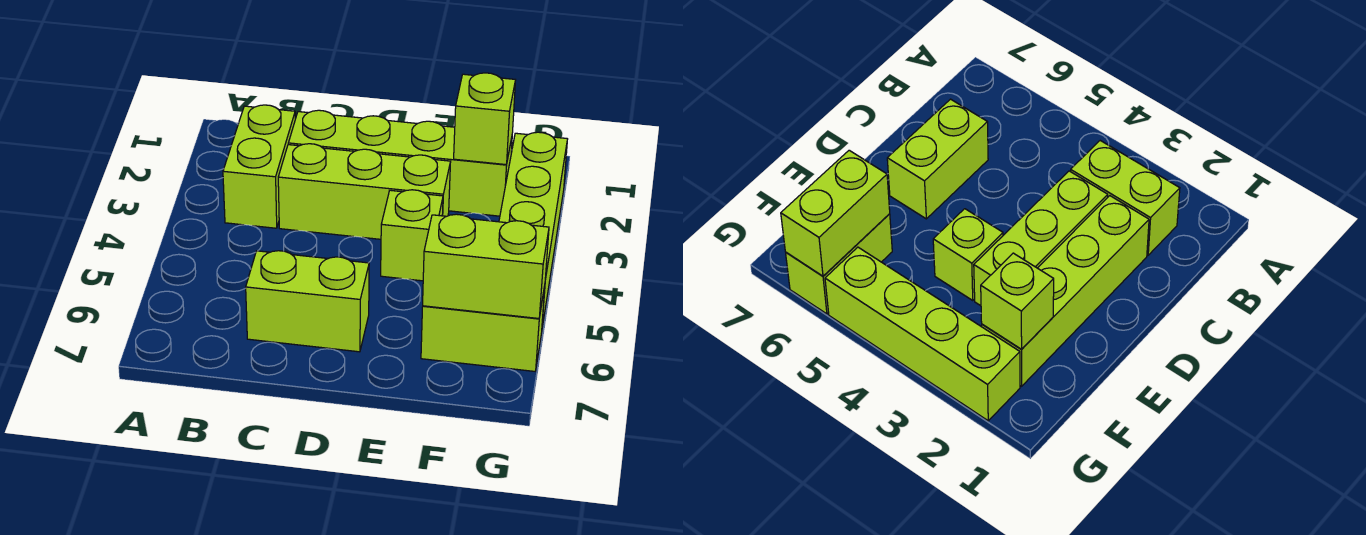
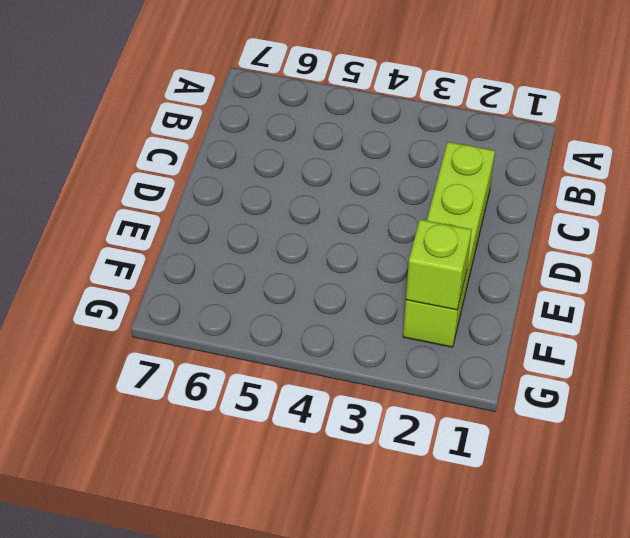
none -> lime brick B2:B3 level 1
none -> lime brick C3:E3 level 1

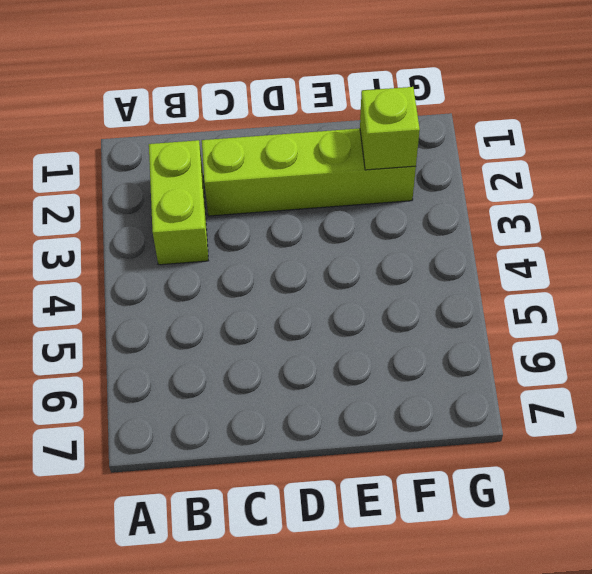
none -> lime brick C3:E3 level 1
none -> lime brick C6:D6 level 1

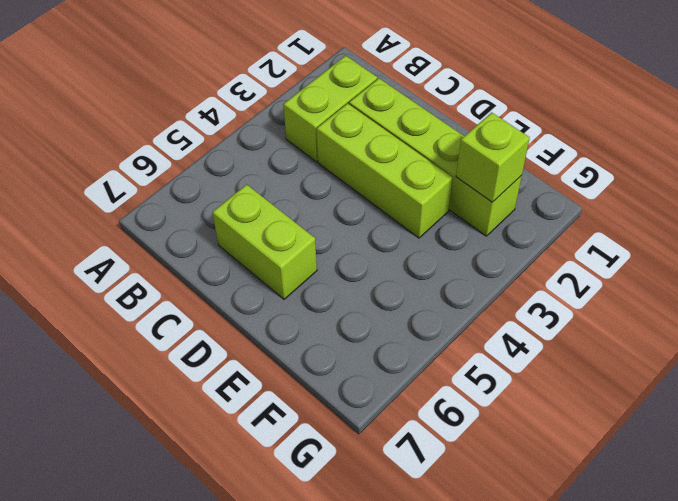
none -> lime brick E4 level 1
none -> lime brick F6:G6 level 1

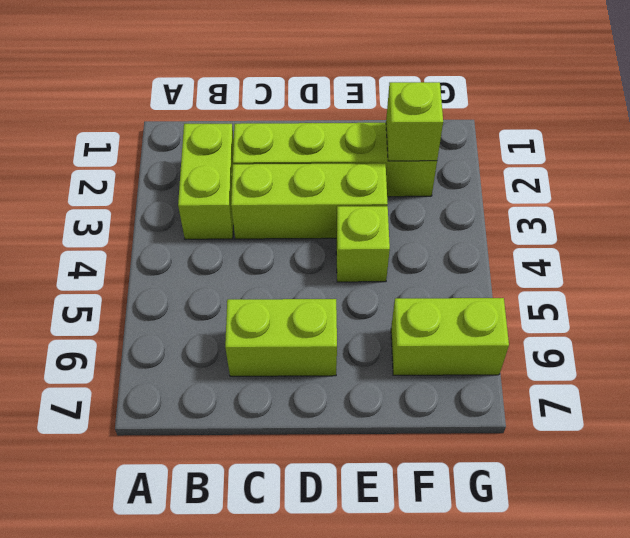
none -> lime brick G2:G5 level 1
none -> lime brick F6:G6 level 2

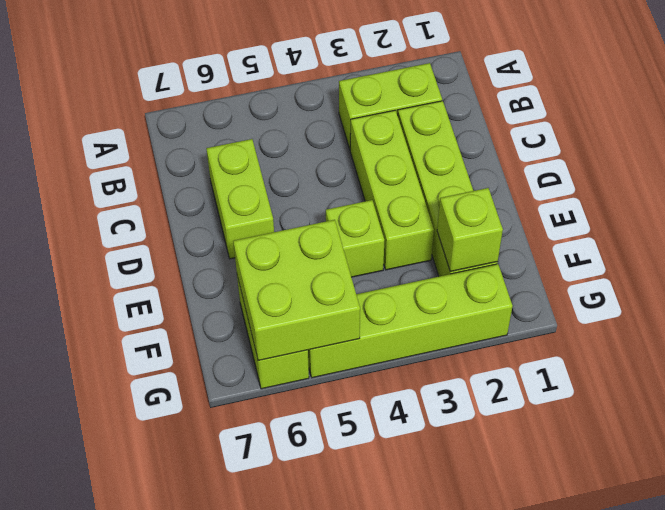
lime brick F5:G6 level 2 -> lime brick F6:G6 level 2

